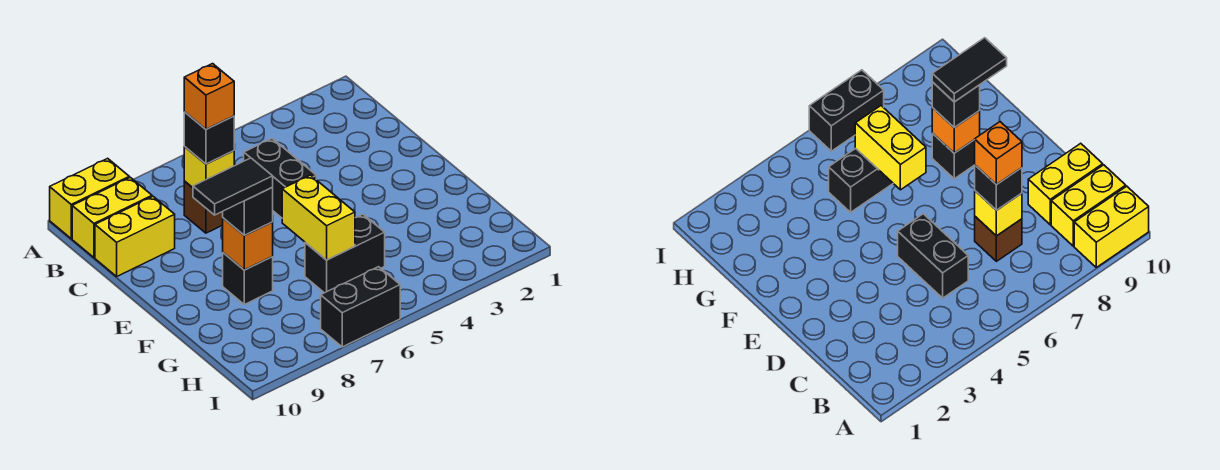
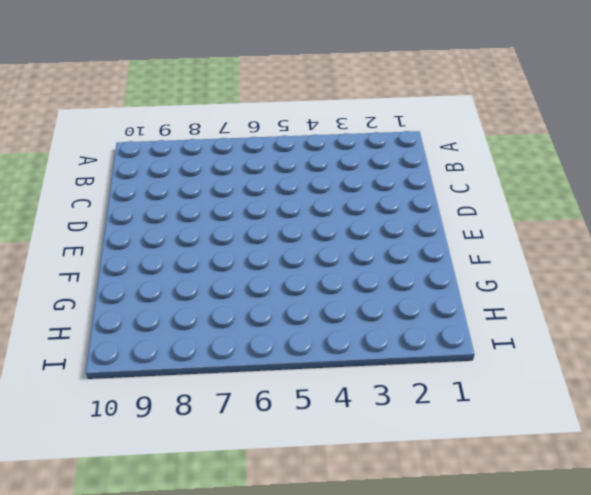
none -> yellow brick A9:A10 level 1
none -> yellow brick B9:B10 level 1
none -> black brick C5:D5 level 1

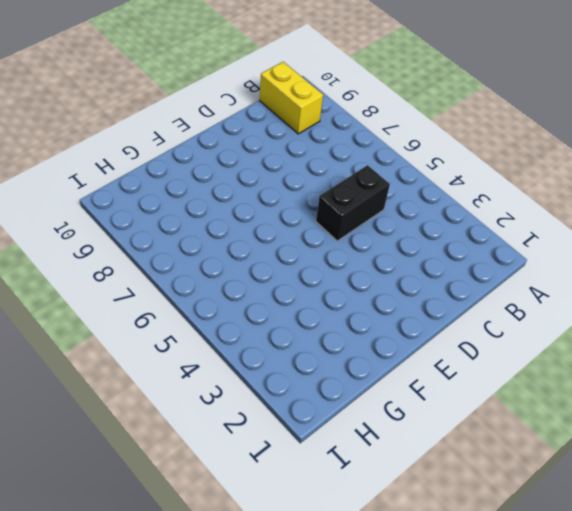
none -> yellow brick A9:A10 level 1
none -> brown brick C7 level 1
none -> yellow brick C9:C10 level 1

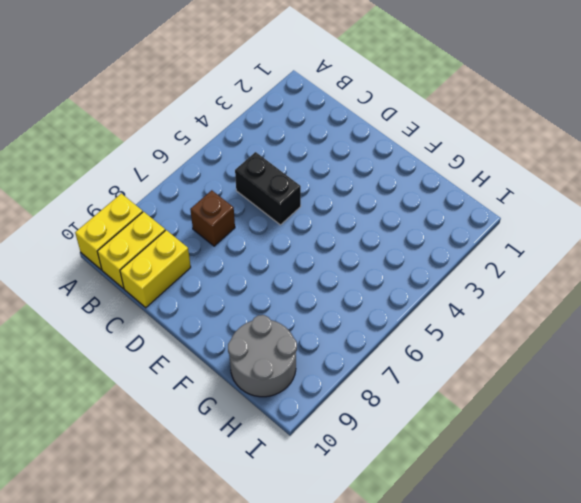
grey round brick G9:H10 level 1 -> none
none -> black brick F8 level 1
none -> black brick G5:G6 level 1
none -> black brick I6:I7 level 1

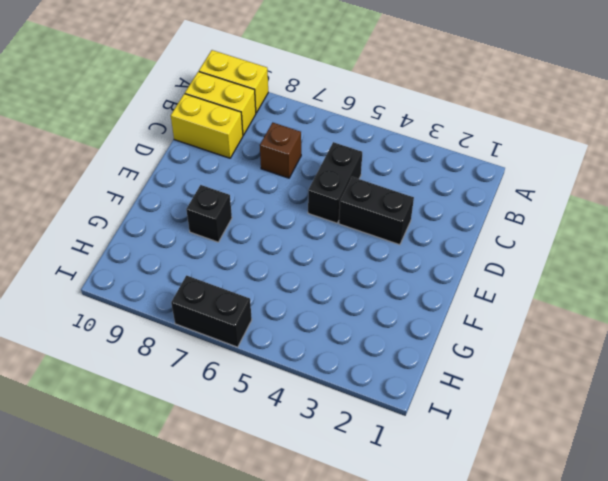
black brick D3:D4 level 1 -> black brick G5:G6 level 1
none -> yellow brick C7 level 2
none -> yellow brick F6:G6 level 2
none -> orange brick F8 level 2

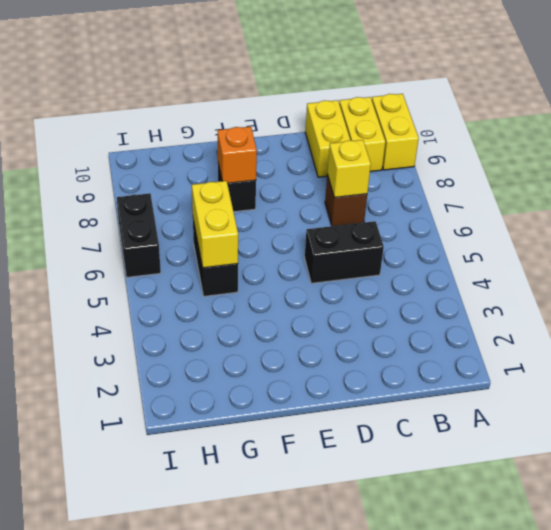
yellow brick G5:G6 level 2 -> yellow brick F6:G6 level 2
none -> black brick C7 level 3
none -> black brick F8 level 3
none -> orange brick C7 level 4

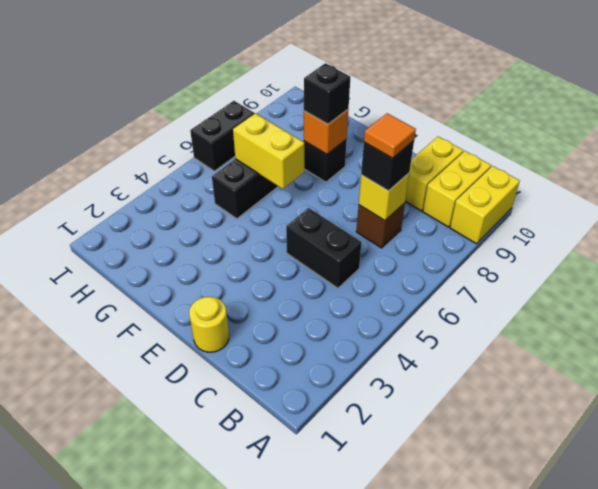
orange tile C7 level 4 -> orange brick C7 level 4
yellow round brick D1 level 1 -> none
none -> black tile F8:F9 level 4

